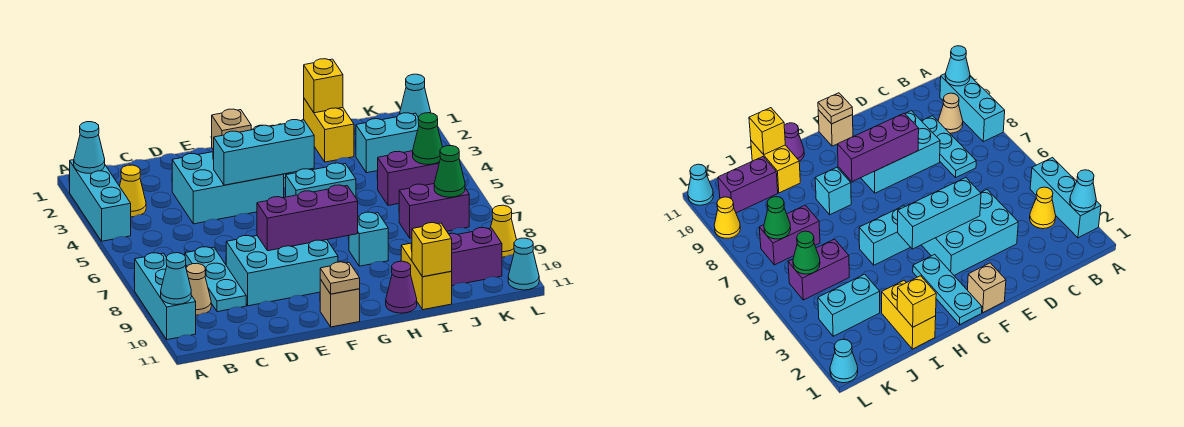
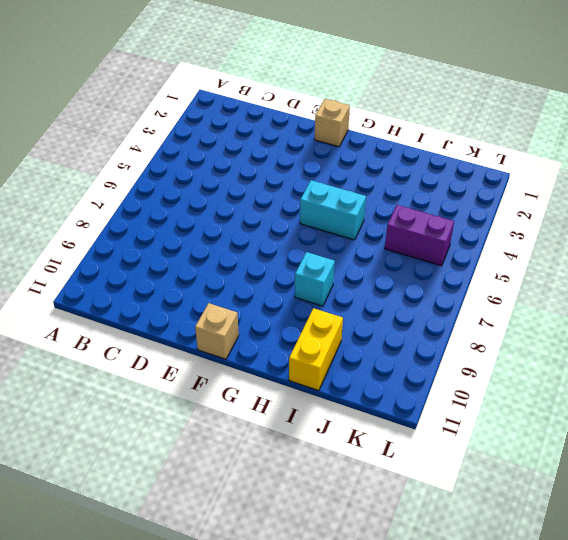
none -> cyan brick A2:A4 level 1
none -> cyan brick A8:A10 level 1
none -> yellow cone B3 level 1
none -> tan cone B9 level 1

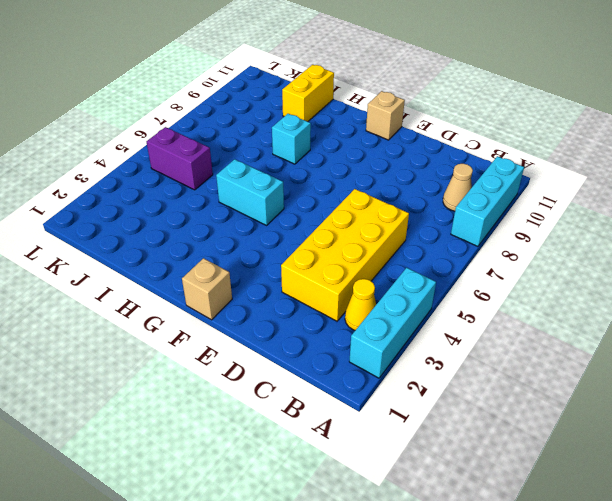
yellow brick C3:D6 level 1 -> cyan brick D3:F4 level 1
none -> cyan plate C7:C9 level 1
none -> cyan brick D8:F9 level 1
none -> cyan plate G1:G3 level 1
none -> purple cone H11 level 1

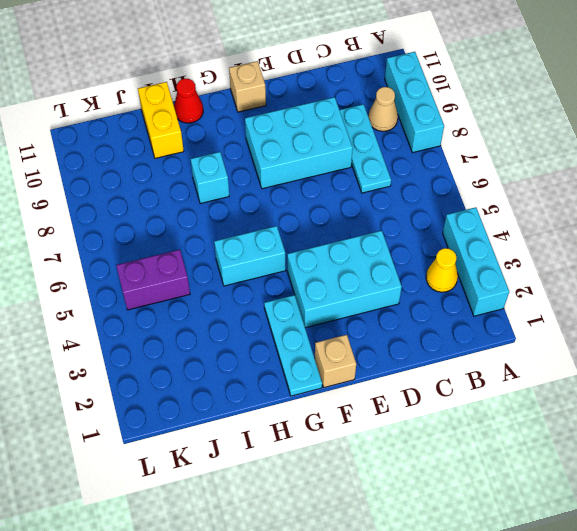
red cone H11 level 1 -> purple cone H11 level 1
none -> yellow brick I1:I2 level 1
none -> cyan brick J3:K3 level 1
none -> purple brick J7:K7 level 1
none -> purple brick J10:K10 level 1

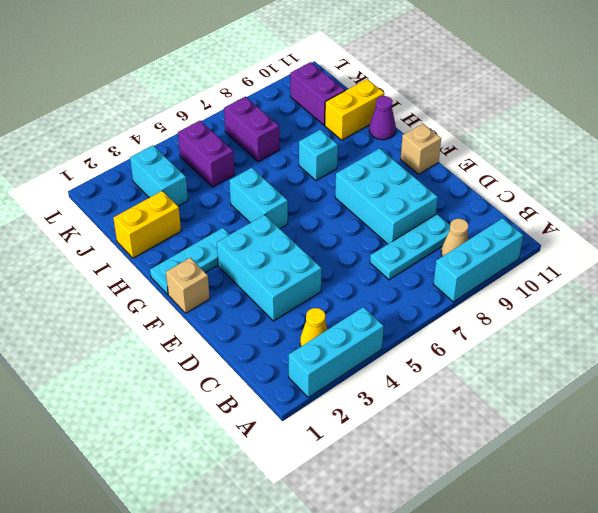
none -> cyan cone L1 level 1
none -> yellow cone L9 level 1
none -> cyan cone L11 level 1
none -> cyan cone A2 level 2

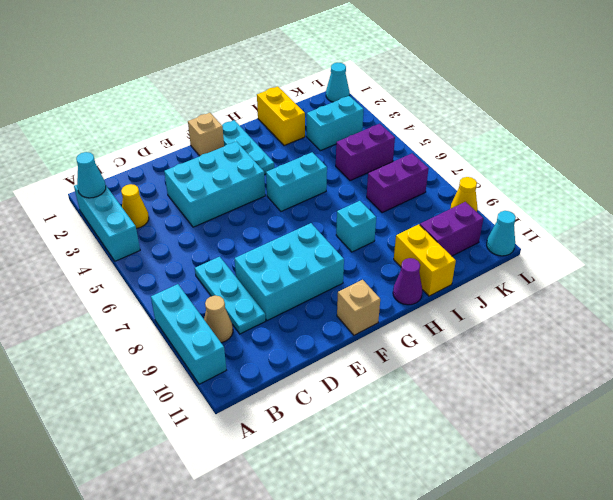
none -> cyan cone A10 level 2
none -> cyan brick E4:G4 level 2
none -> purple brick E8:G8 level 2
none -> tan plate F11 level 2

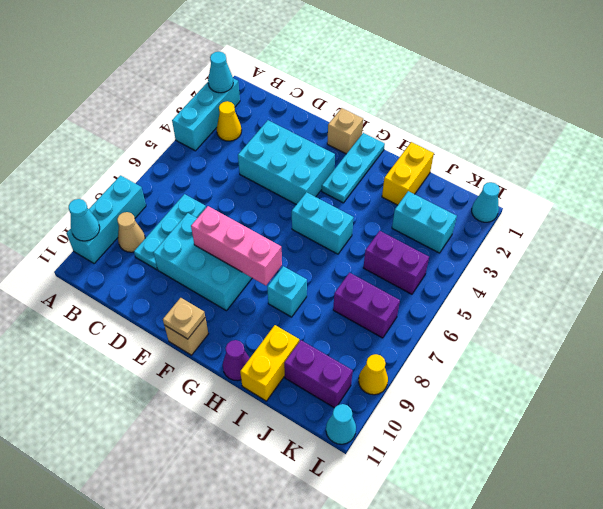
pink brick E8:G8 level 2 -> purple brick E8:G8 level 2
none -> cyan brick E4:G4 level 2
none -> yellow brick I1 level 2
none -> yellow brick I11 level 2
none -> green cone K5 level 2

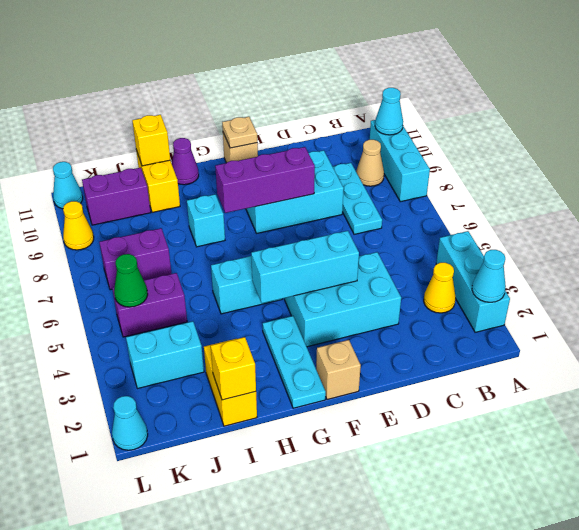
none -> green cone K7 level 2

